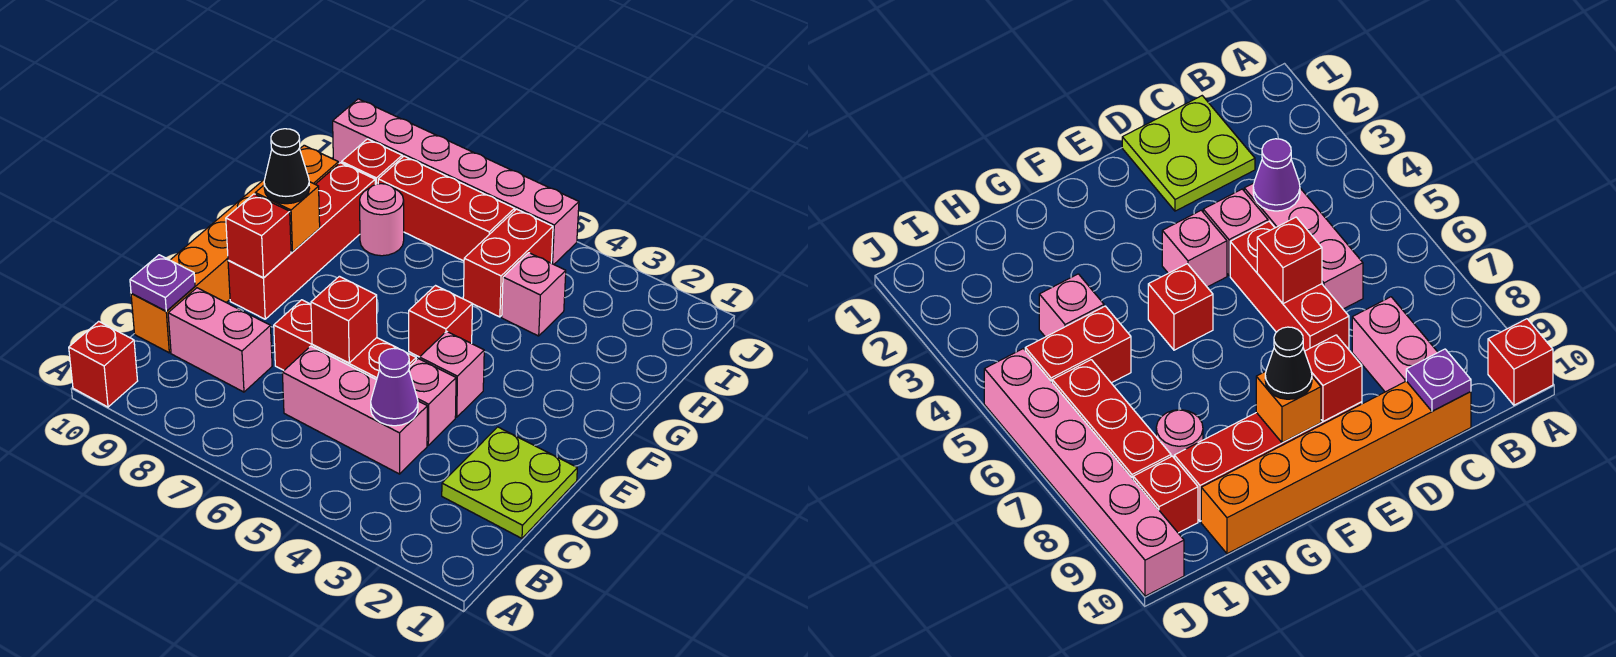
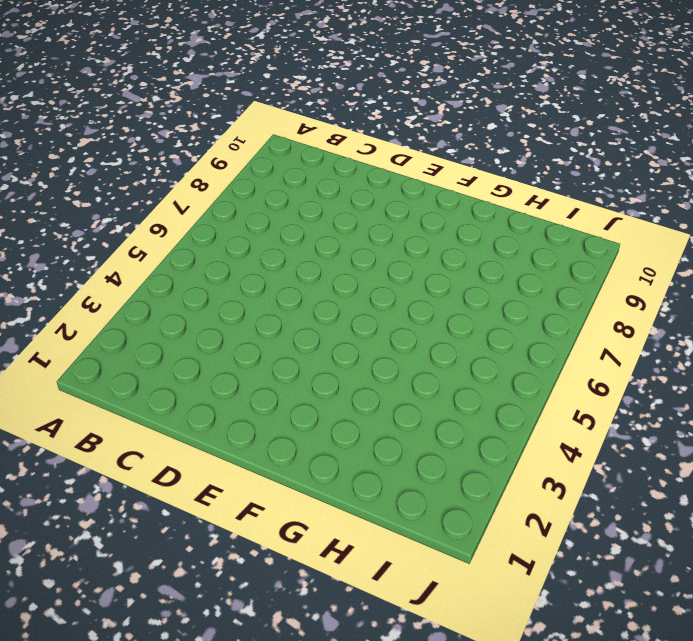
none -> red brick A10 level 1
none -> lime plate C1:D2 level 1
none -> pink brick C4:C6 level 1

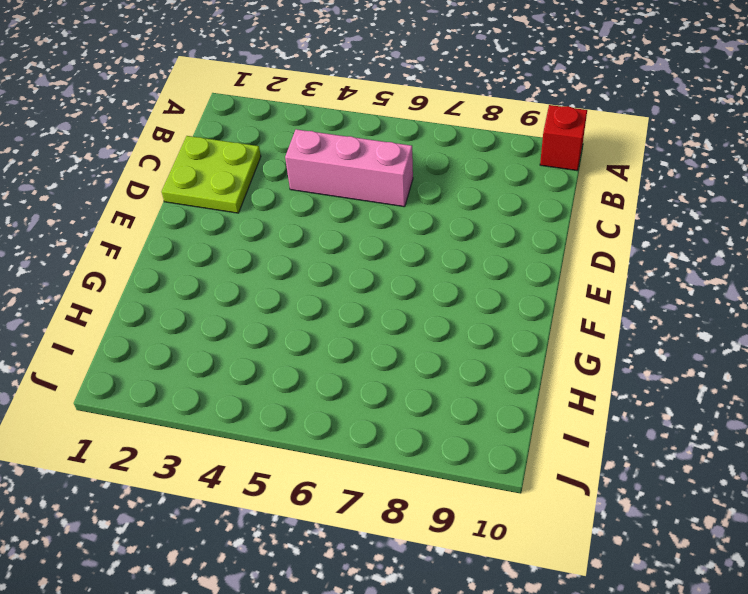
none -> pink brick C8:C9 level 1
none -> orange brick C10:H10 level 1
none -> pink brick D4 level 1

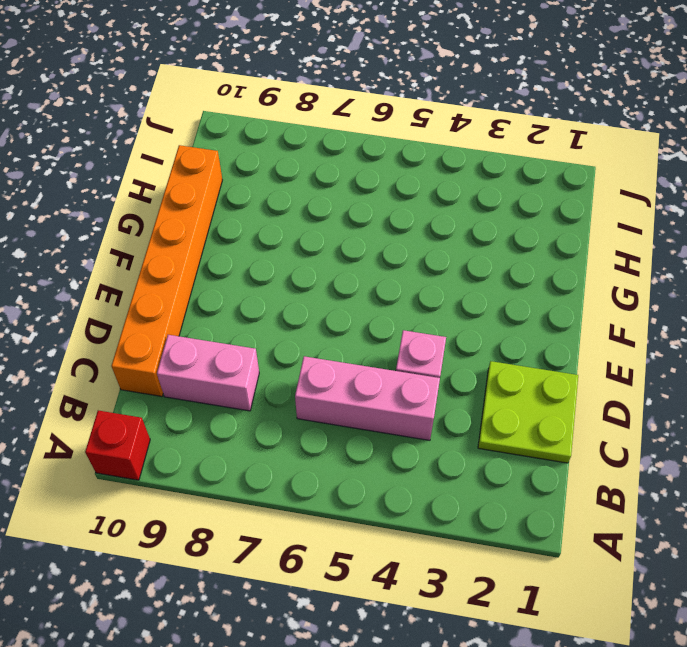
none -> red brick D5:D7 level 1
none -> pink brick E4 level 1
none -> red brick E9:H9 level 1

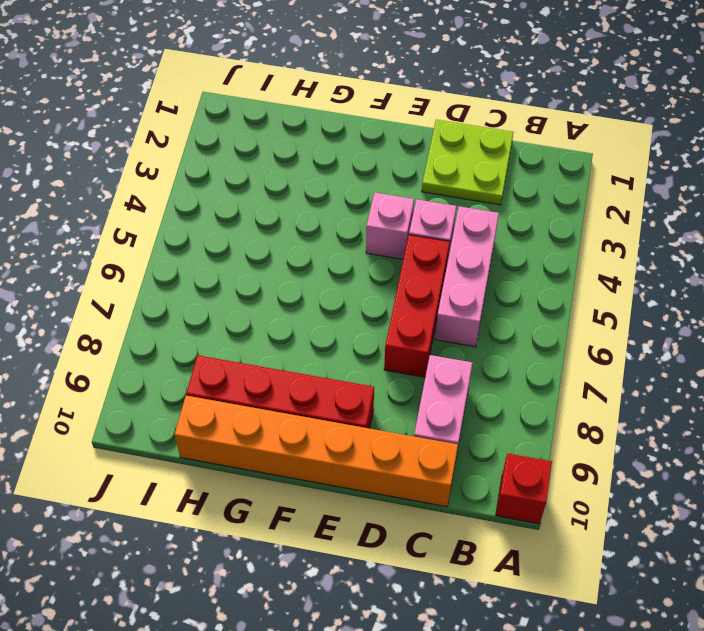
none -> red brick F5 level 1
none -> pink brick H4 level 1
none -> red brick H5:I5 level 1

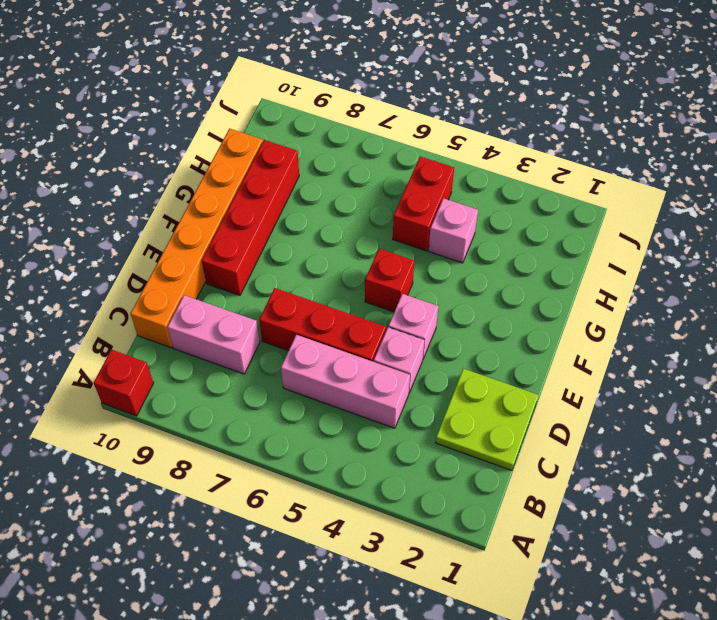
none -> pink round brick H8 level 1
none -> red brick I6:I8 level 1
none -> red brick I9 level 1

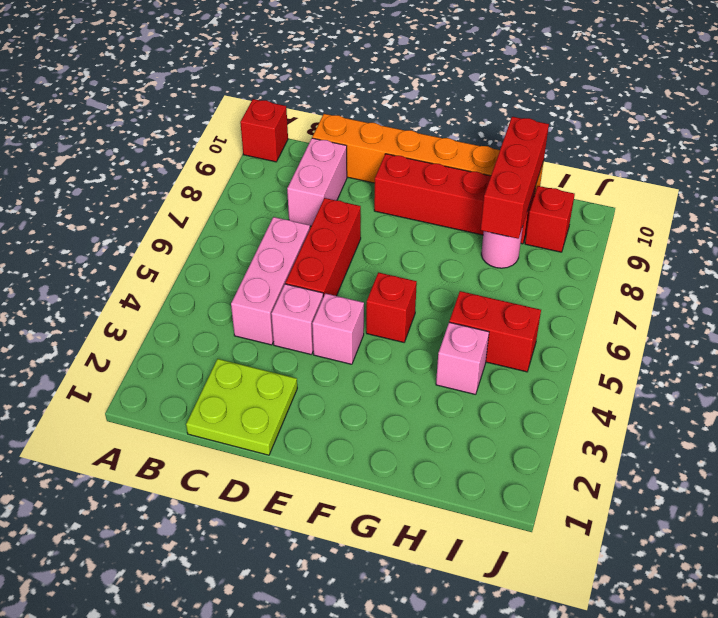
red brick H8:H10 level 2 -> red brick I6:I8 level 1
none -> pink brick J5:J10 level 1
none -> purple cone C4 level 2
none -> purple plate C10 level 2

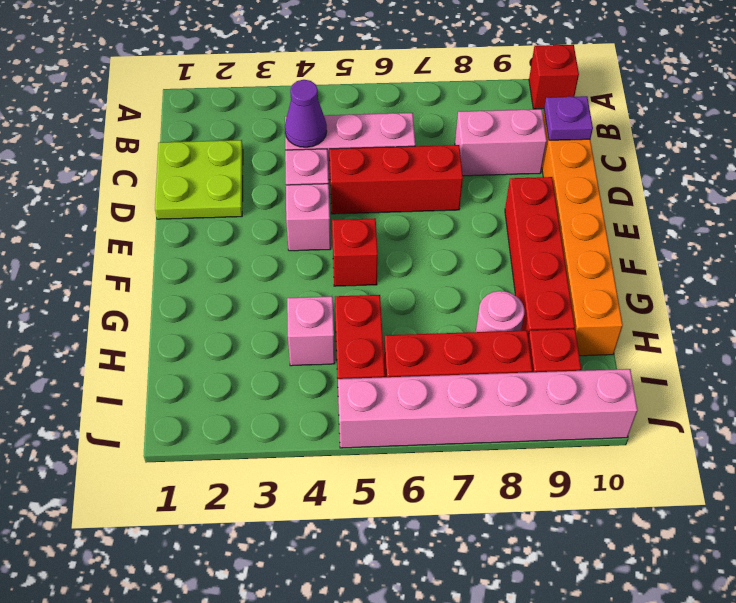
none -> red brick D6 level 2
none -> red brick E9 level 2
none -> orange brick F9 level 2

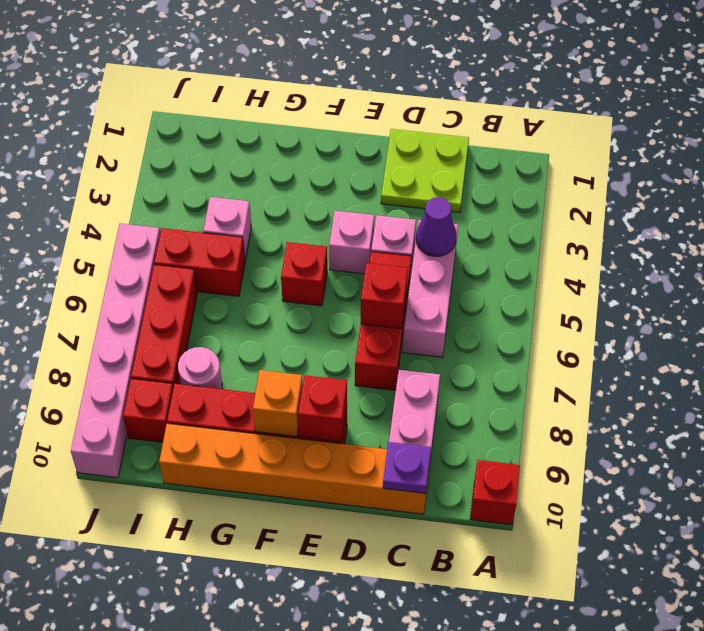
none -> black cone F9 level 3

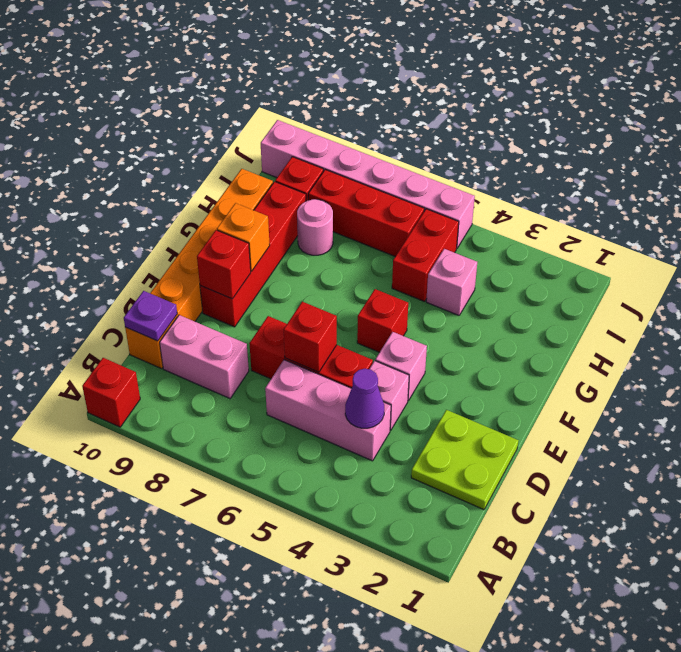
none -> black cone F9 level 3

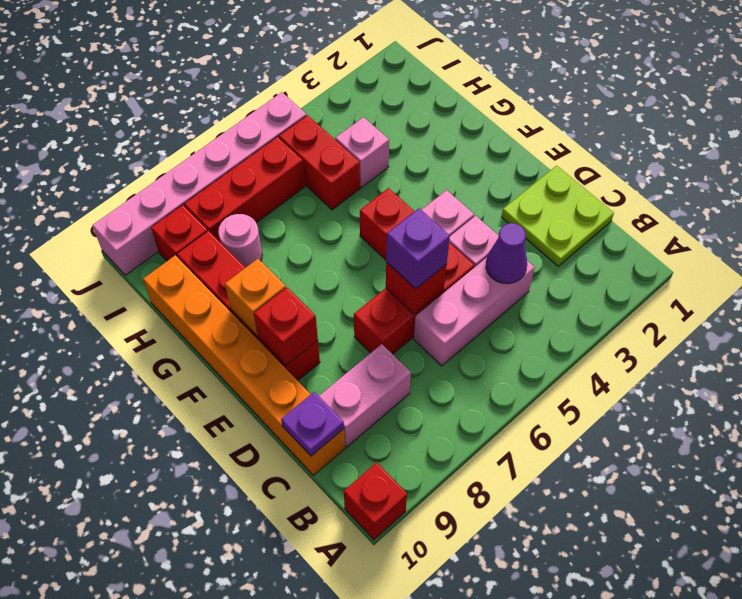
purple brick D6 level 3 -> none
none -> black cone F9 level 3

